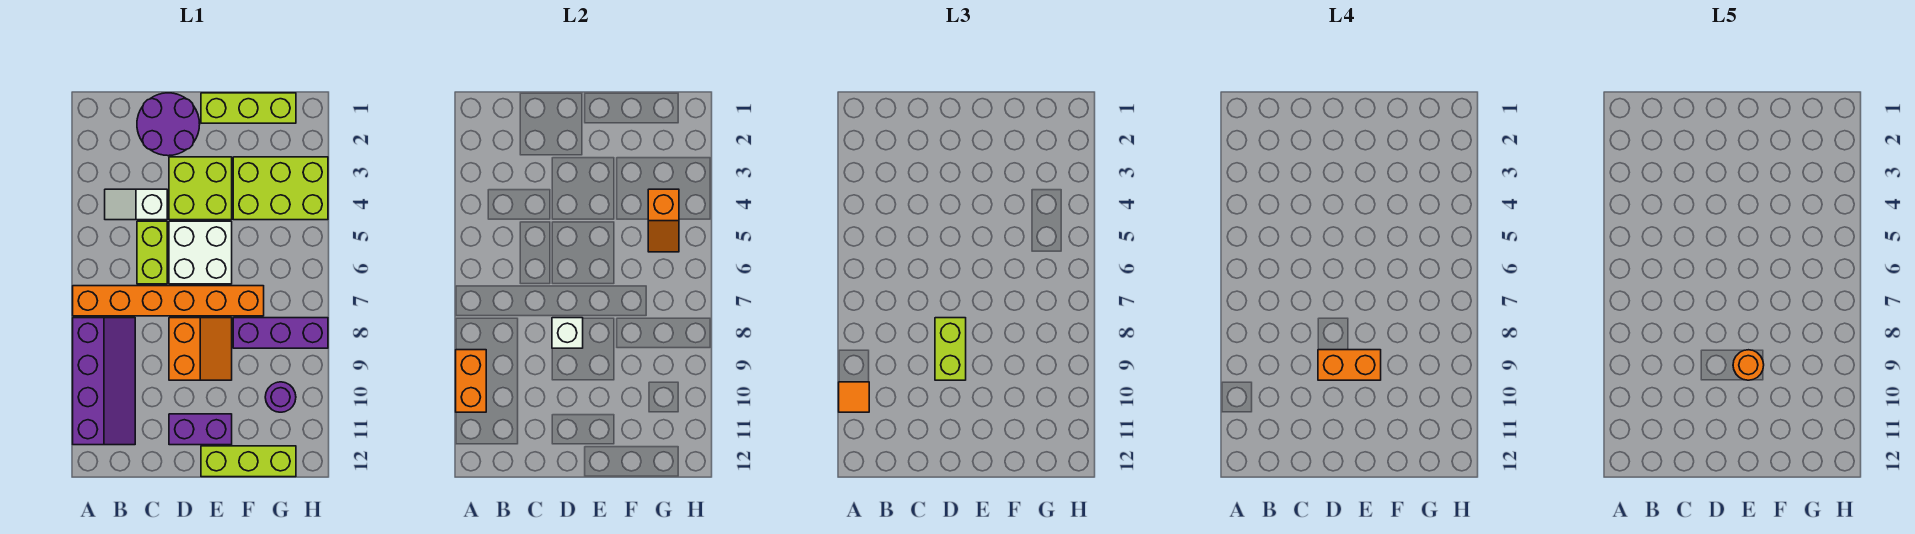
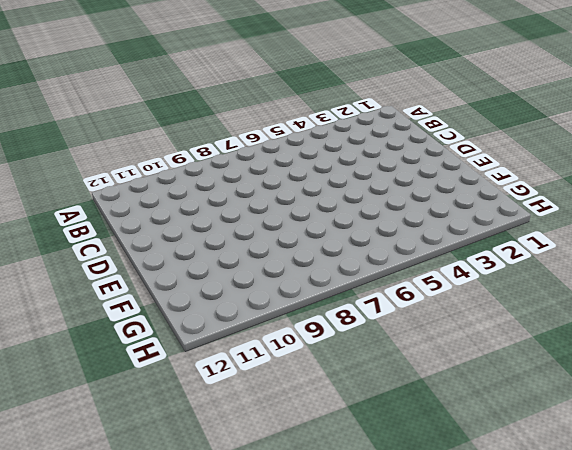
none -> orange brick A7:F7 level 1
none -> purple slope A8:B11 level 1 top A
none -> white slope B4:C4 level 1 top C

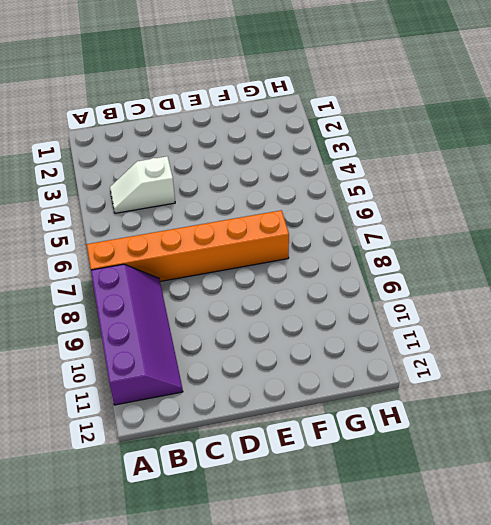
none -> purple round brick C1:D2 level 1
none -> lime brick C5:C6 level 1
none -> lime brick D3:E4 level 1

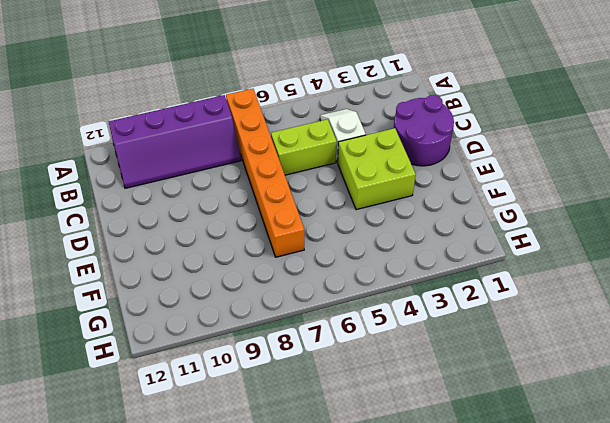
none -> white brick D5:E6 level 1
none -> orange slope D8:E9 level 1 top D
none -> purple brick D11:E11 level 1

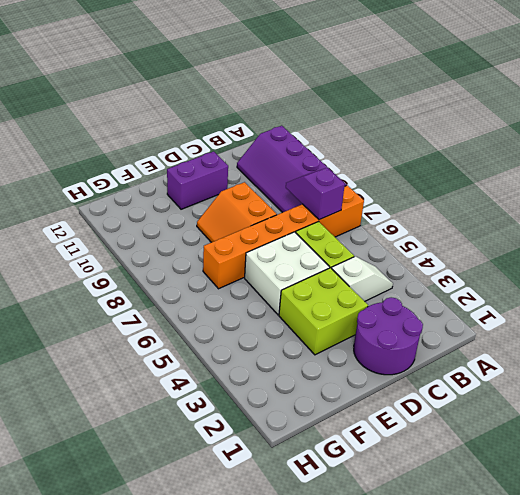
purple slope B7:B8 level 2 top 7 -> none
none -> lime brick E1:G1 level 1
none -> lime brick E12:G12 level 1
none -> lime brick F3:H4 level 1

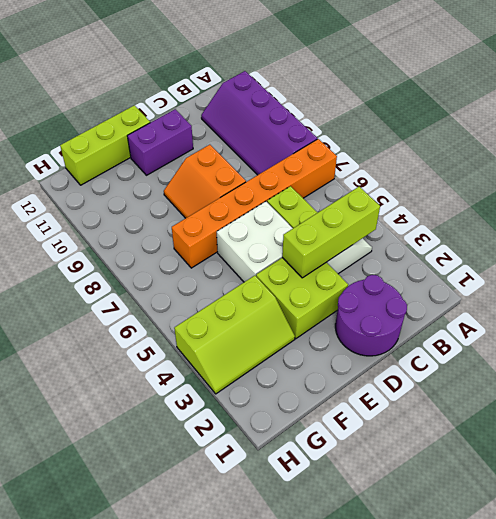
lime brick B4:D4 level 2 -> lime brick E1:G1 level 1
lime slope F3:H4 level 1 top 4 -> lime brick F3:H4 level 1
none -> purple brick F8:H8 level 1
none -> purple round brick G10 level 1
none -> orange brick A9:A10 level 2

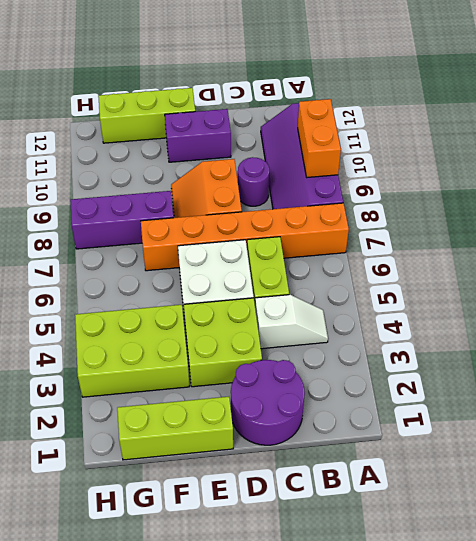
purple round brick C9 level 1 -> purple round brick G10 level 1
none -> white brick D8 level 2
none -> orange slope G4:G5 level 2 top 4
none -> orange tile A10 level 3

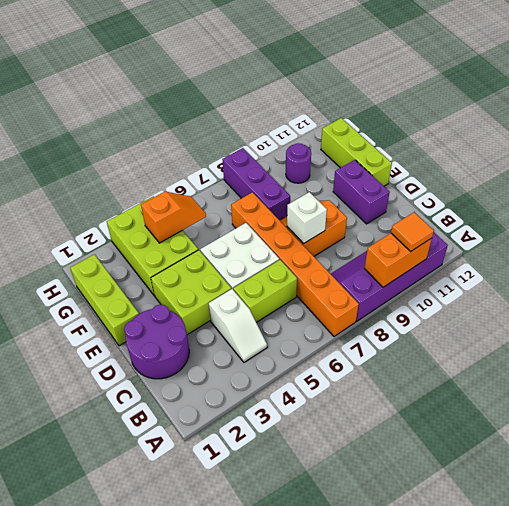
none -> lime brick D8:D9 level 3
none -> orange brick D9:E9 level 4
none -> orange round brick E9 level 5

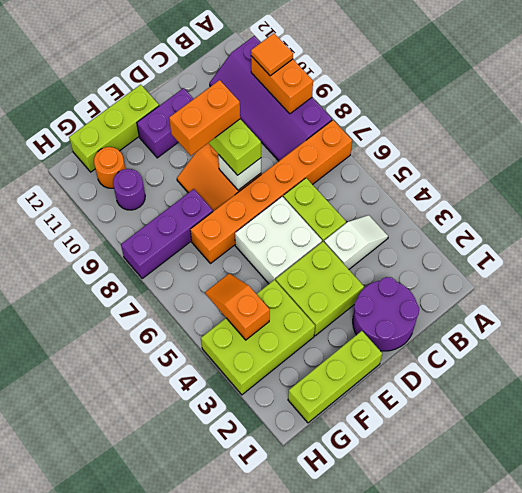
orange round brick G11 level 1 -> orange round brick E9 level 5

